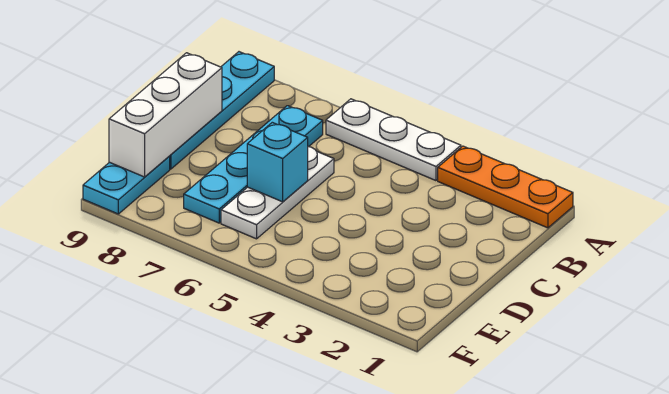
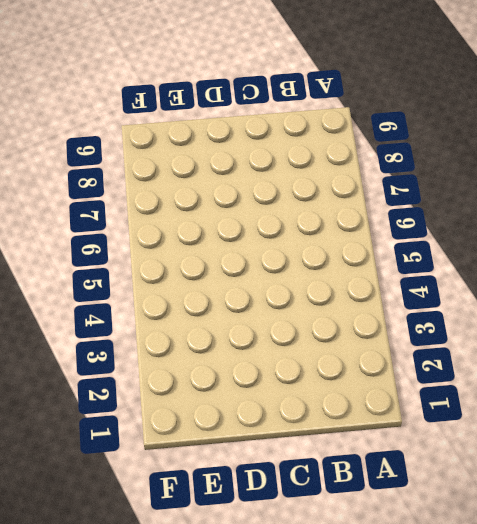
none -> orange plate A1:A3 level 1
none -> white plate A4:A6 level 1

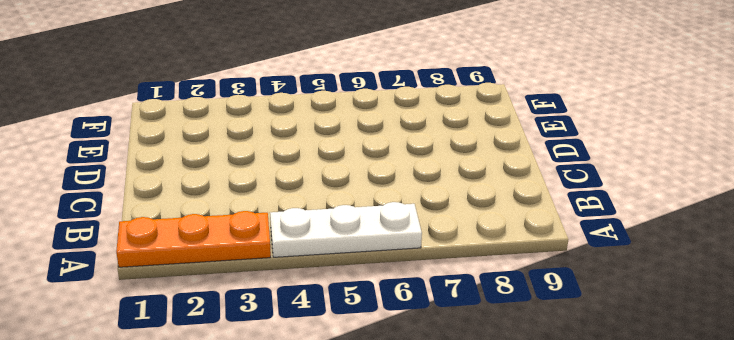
none -> cyan plate A9:D9 level 1
none -> cyan plate B7:E7 level 1

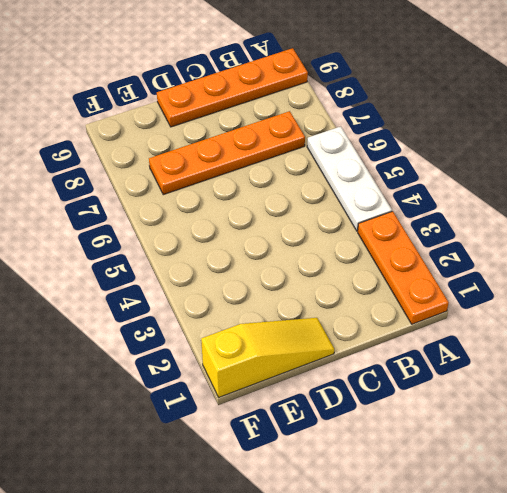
orange plate A9:D9 level 1 -> cyan plate A9:D9 level 1
orange plate B7:E7 level 1 -> cyan plate B7:E7 level 1
yellow slope D1:F1 level 1 top F -> none
none -> white plate C6:E6 level 1
none -> cyan plate E9:F9 level 1

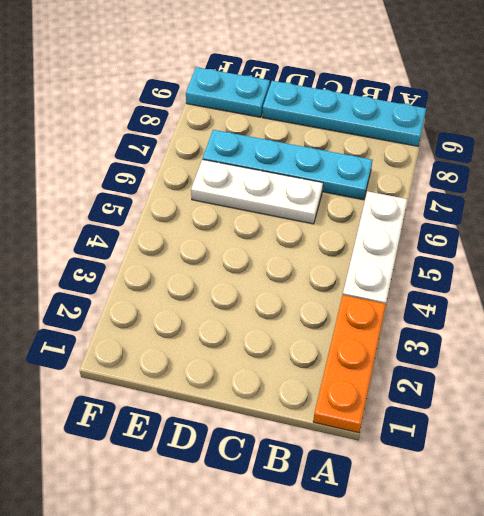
none -> white brick C9:E9 level 2
none -> cyan brick D6 level 2

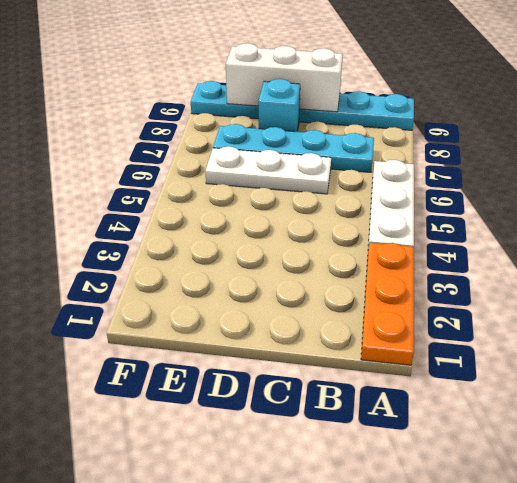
cyan brick D8 level 1 -> cyan brick D6 level 2

